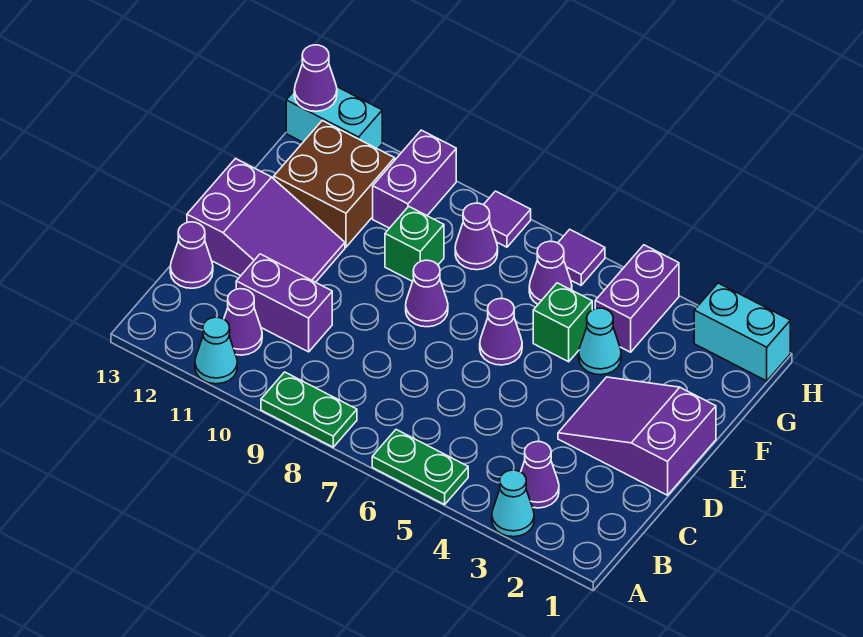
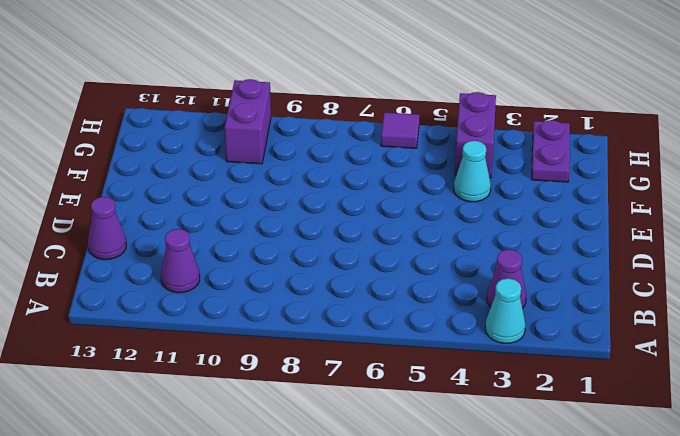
purple plate G2:H2 level 1 -> cyan brick H1:H2 level 1
none -> green plate A5:A6 level 1
none -> green plate A8:A9 level 1
none -> cyan cone A11 level 1

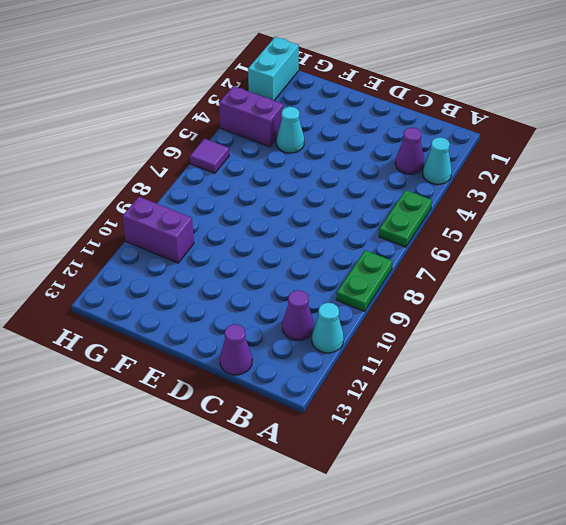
none -> purple brick C10:C11 level 1
none -> purple slope D1:E3 level 1 top 1
none -> purple slope D11:E13 level 1 top 13

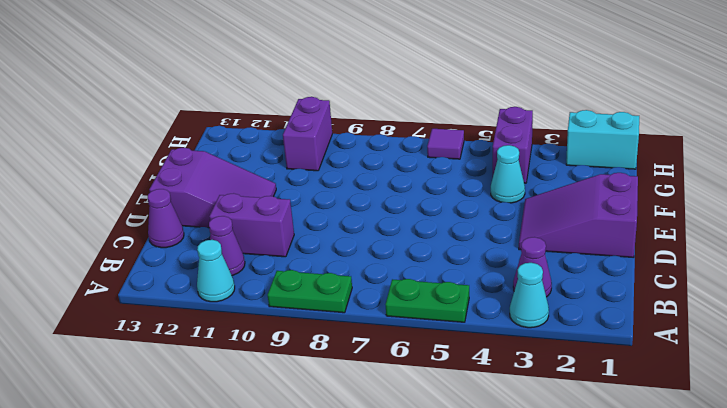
none -> purple cone E6 level 1
none -> purple cone E8 level 1
none -> green brick F5 level 1

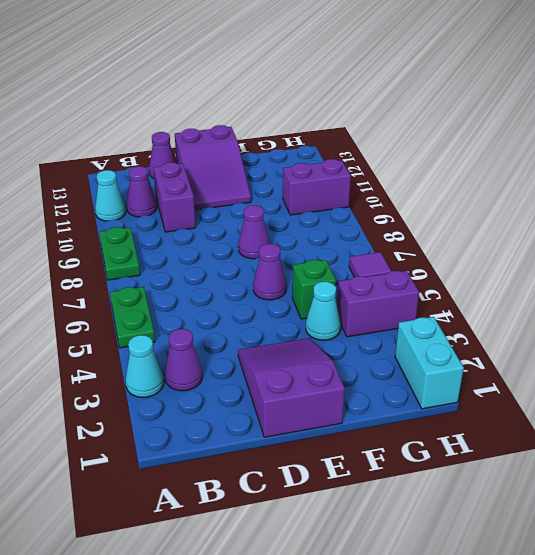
none -> green brick F9 level 1
none -> brown brick F11:G12 level 1
none -> purple cone G6 level 1

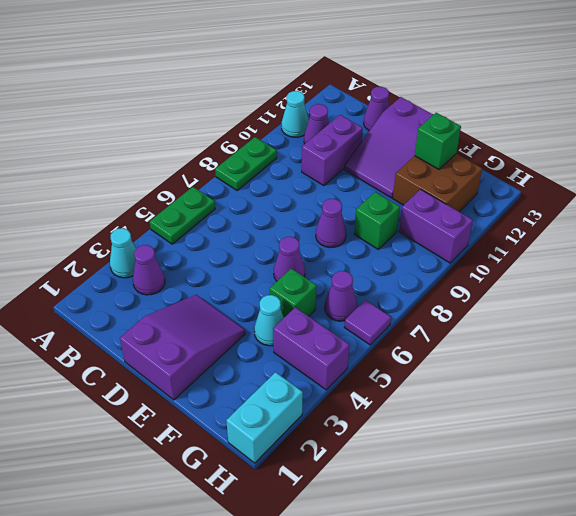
green brick F12 level 2 -> none
none -> purple cone G8 level 1
none -> purple tile H8 level 1
none -> cyan brick H12:H13 level 1

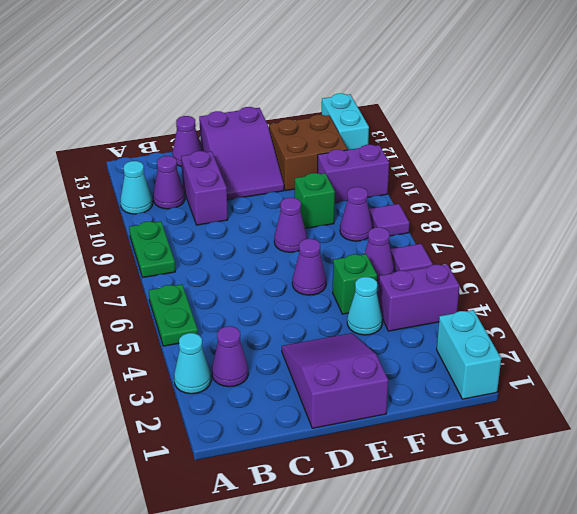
none -> purple cone H13 level 2

